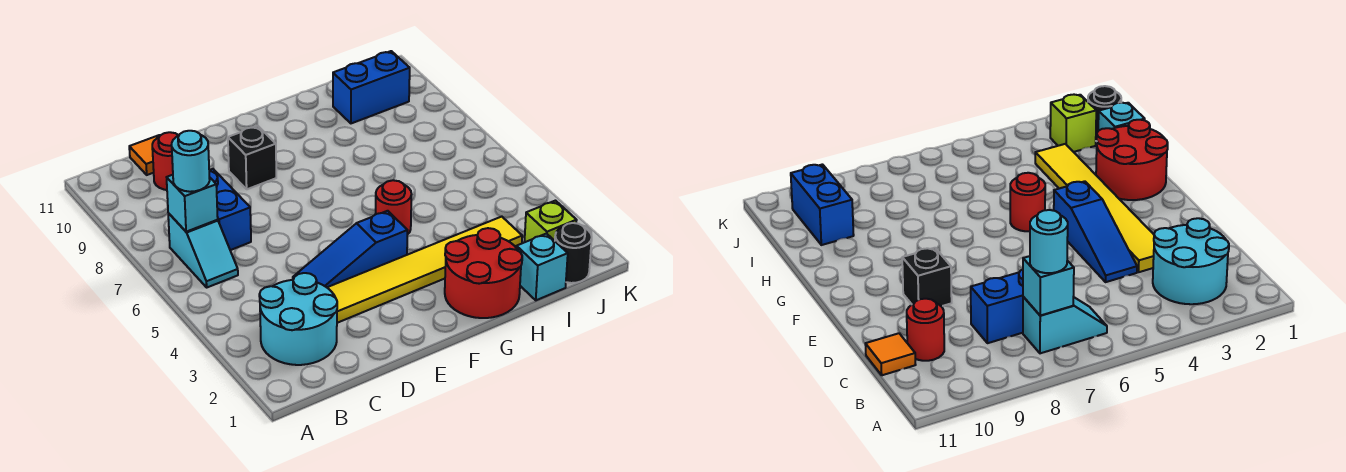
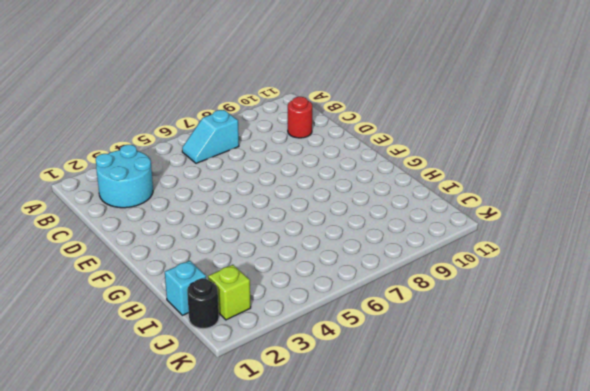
none -> blue brick C7:C8 level 1
none -> orange tile C11 level 1
none -> yellow tile D3:I3 level 1

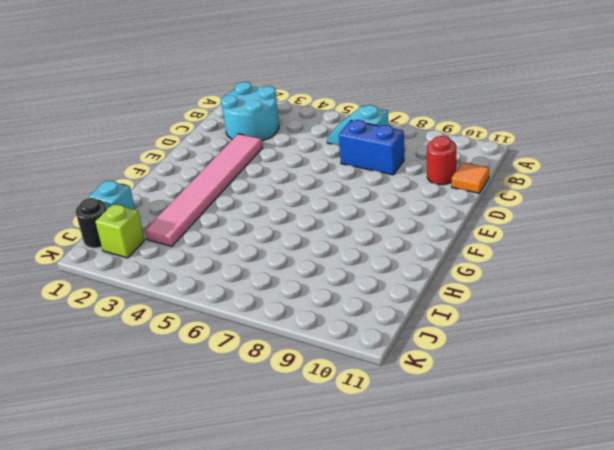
pink tile D3:I3 level 1 -> yellow tile D3:I3 level 1
none -> blue slope D4:F4 level 1 top F
none -> black brick E9 level 1
none -> red round brick G1:H2 level 1

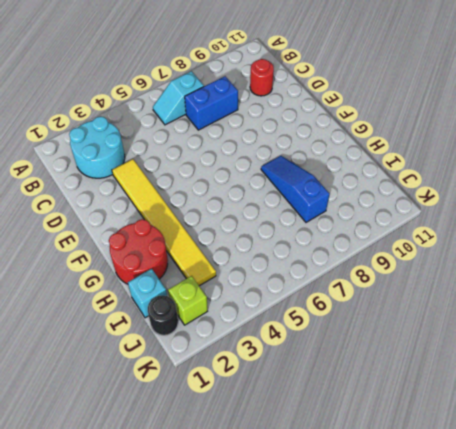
blue slope G8:I8 level 1 top I -> blue slope D4:F4 level 1 top F
none -> orange tile C11 level 1
none -> black brick E9 level 1
none -> red round brick G5 level 1

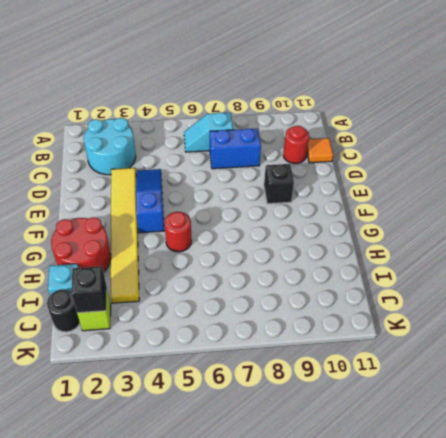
black brick J2 level 2 -> none
none -> blue brick I10:J10 level 1
none -> cyan brick B7 level 2
none -> cyan round brick B7 level 3

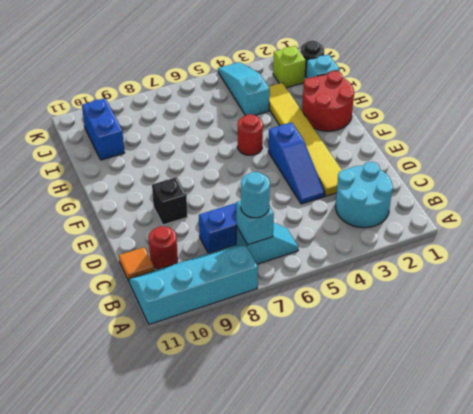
cyan slope A8:B11 level 1 top A -> none
cyan slope I4:K4 level 1 top I -> none

